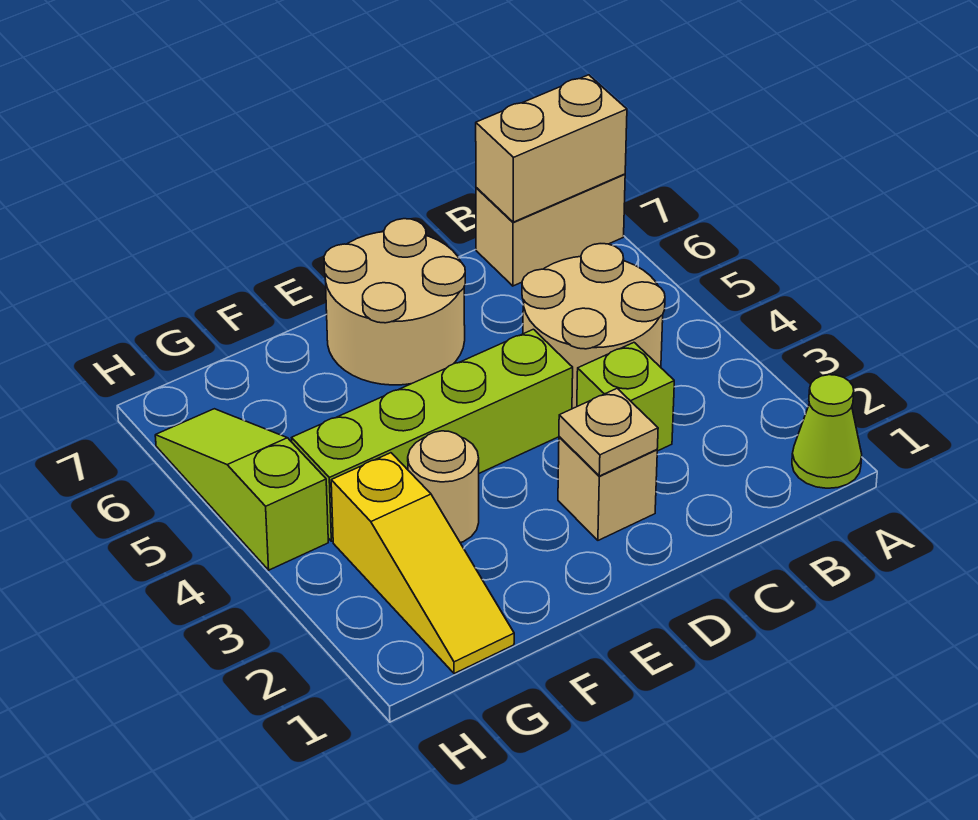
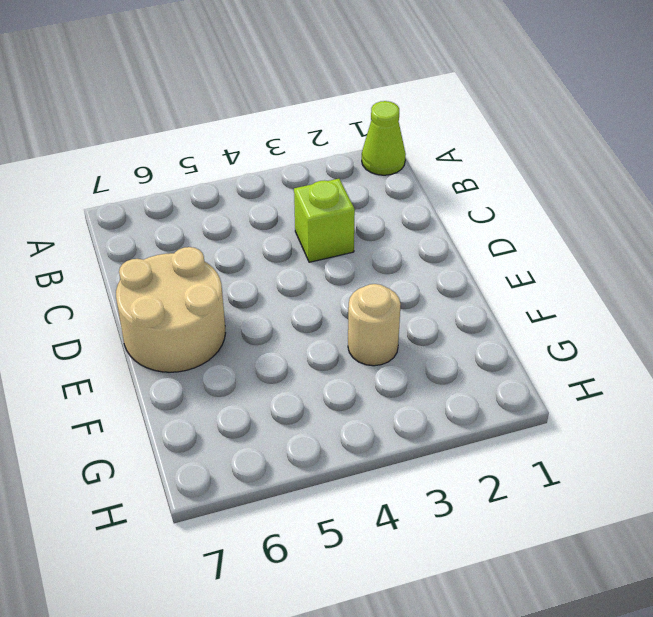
none -> tan brick A7:B7 level 1
none -> tan round brick B4:C5 level 1
none -> tan brick D2 level 1

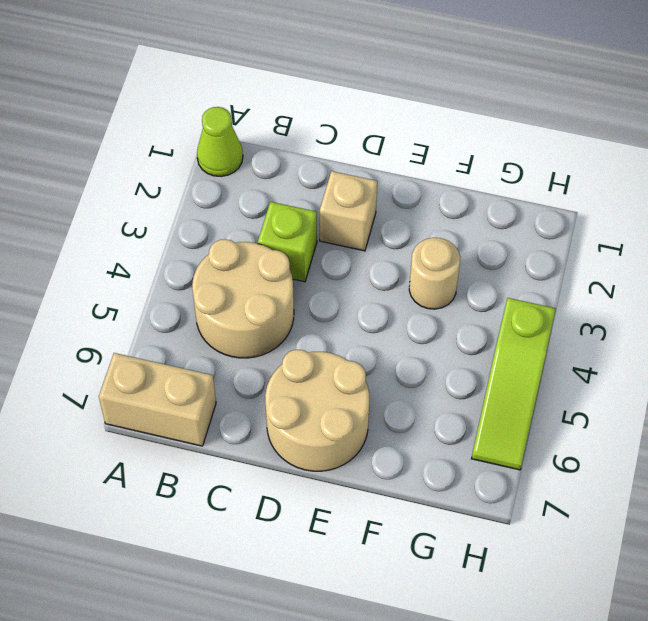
none -> lime brick D4:G4 level 1
none -> yellow slope G1:G3 level 1 top 3
none -> tan brick A7:B7 level 2

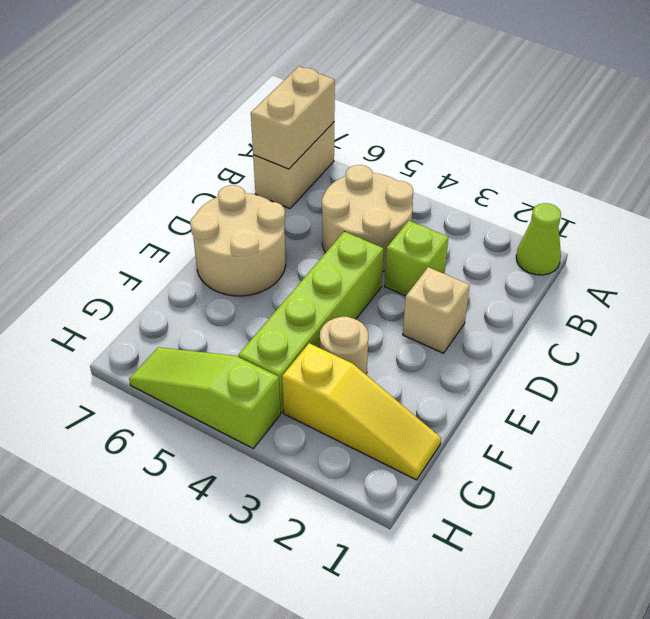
none -> tan plate D2 level 2

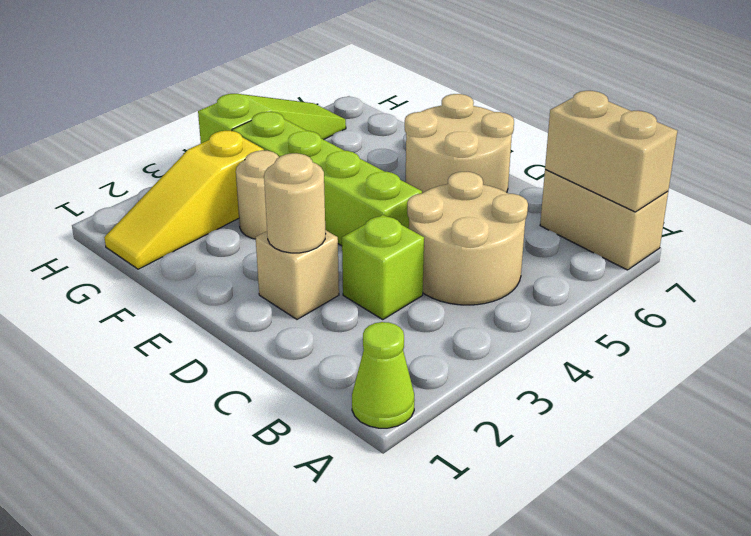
tan round brick D2 level 2 -> tan plate D2 level 2

